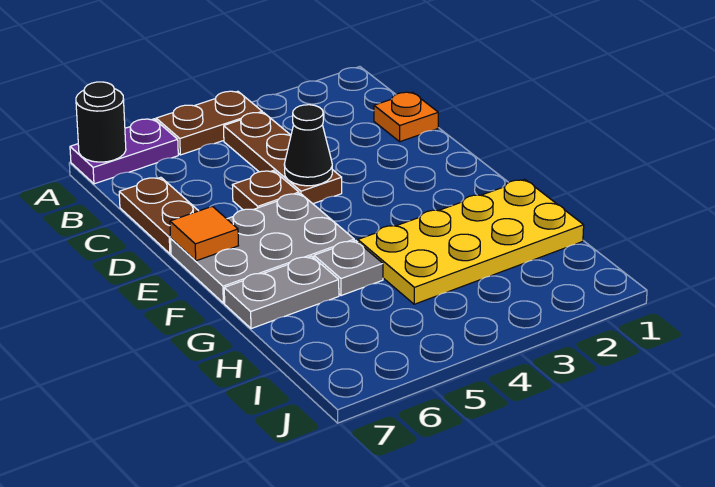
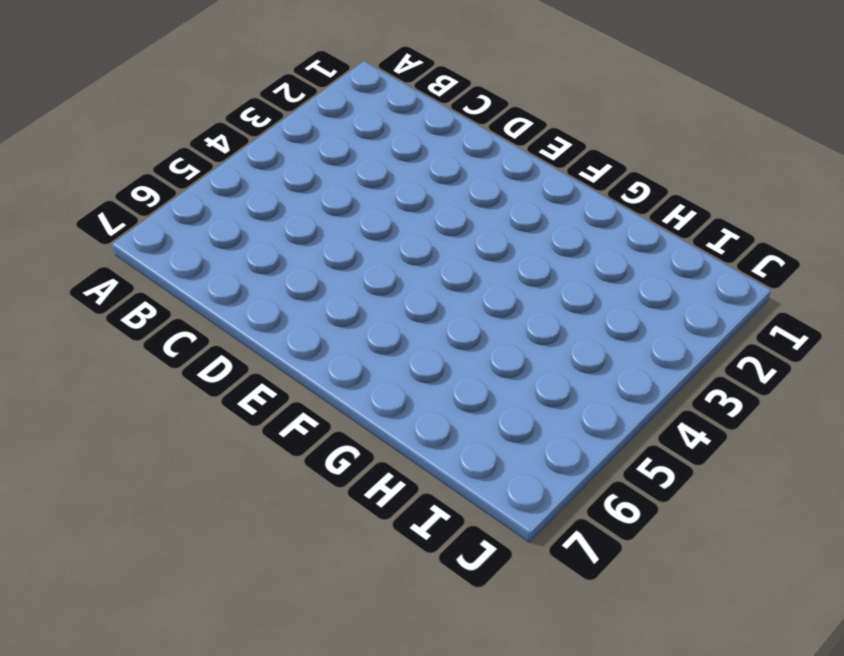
none -> brown plate A4:A5 level 1
none -> purple plate A6:A7 level 1
none -> brown plate B4:D4 level 1

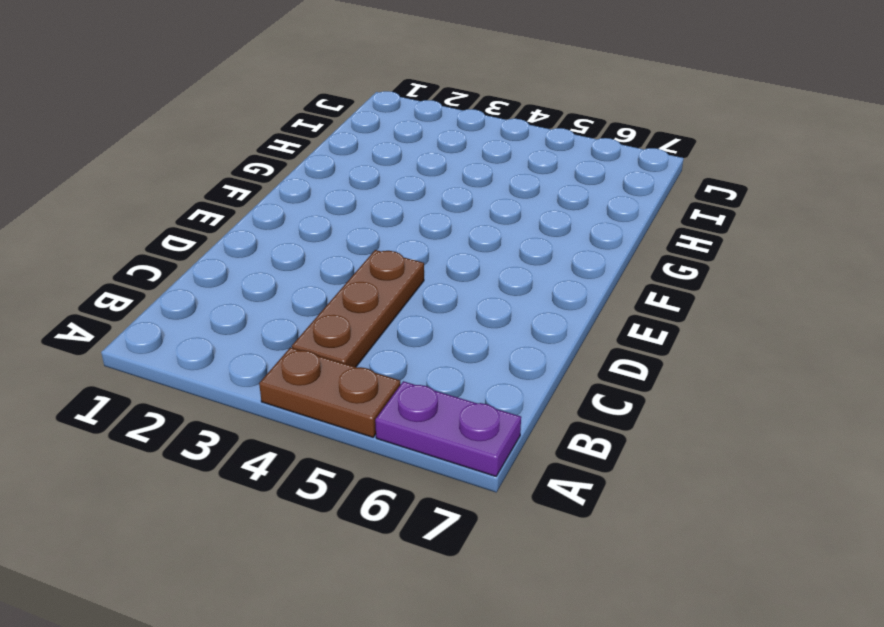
none -> orange plate C1 level 1
none -> brown plate C7:D7 level 1
none -> brown plate D5 level 1

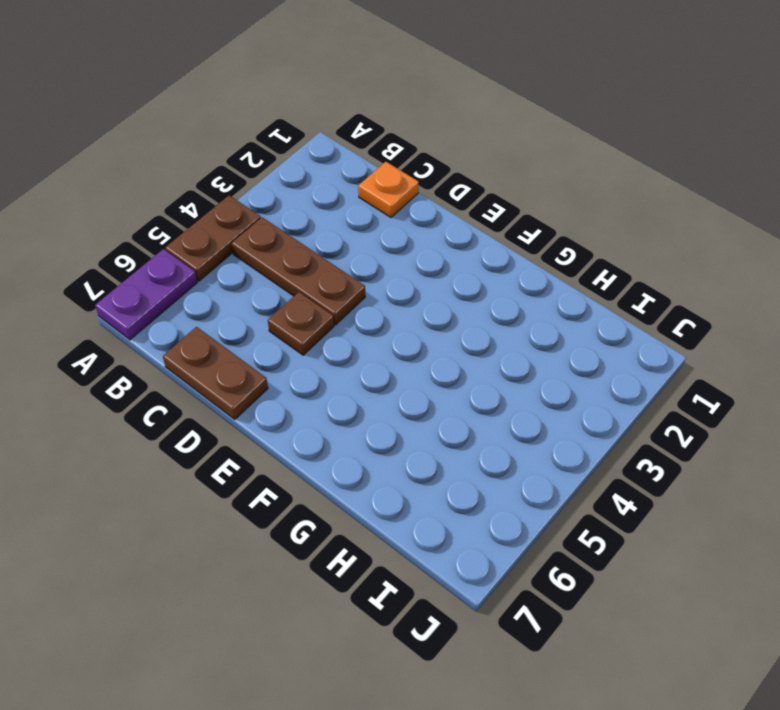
none -> grey plate E5:F7 level 1
none -> yellow plate G1:H4 level 1
none -> grey plate G5 level 1

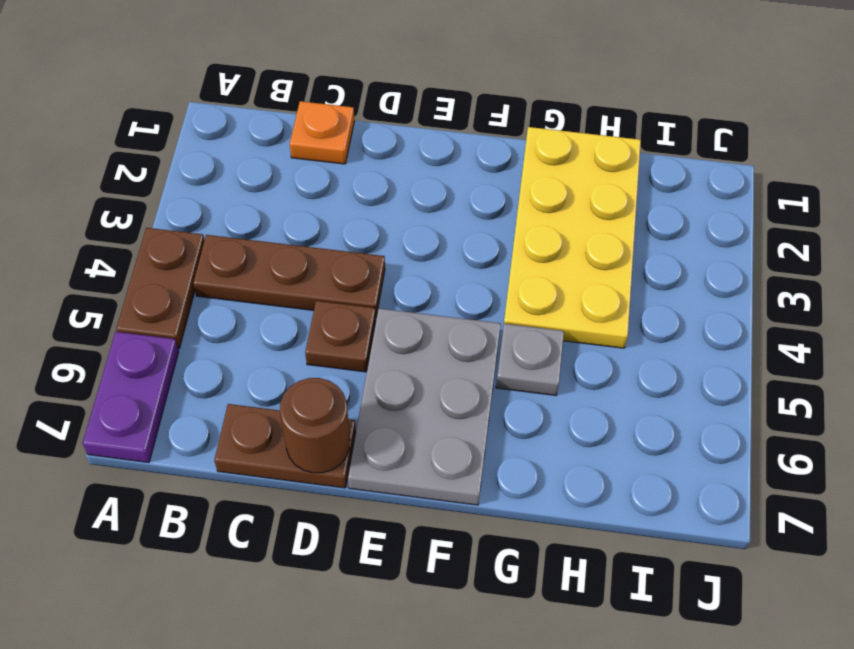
brown round brick D7 level 2 -> none
none -> grey plate G6:G7 level 1
none -> black round brick A7 level 2
none -> black cone D4 level 2

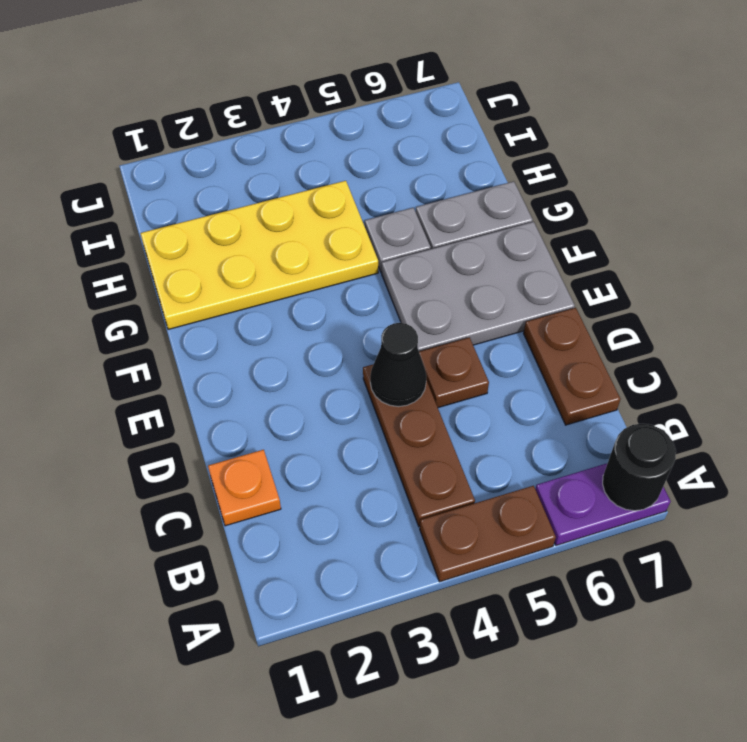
none -> orange tile E7 level 2

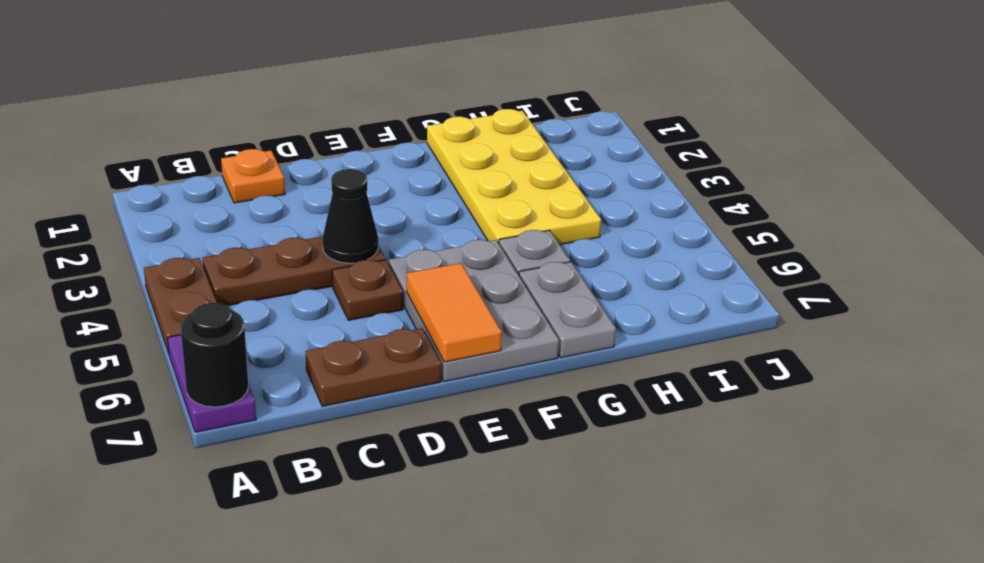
orange tile E6:E7 level 2 -> orange tile E7 level 2

